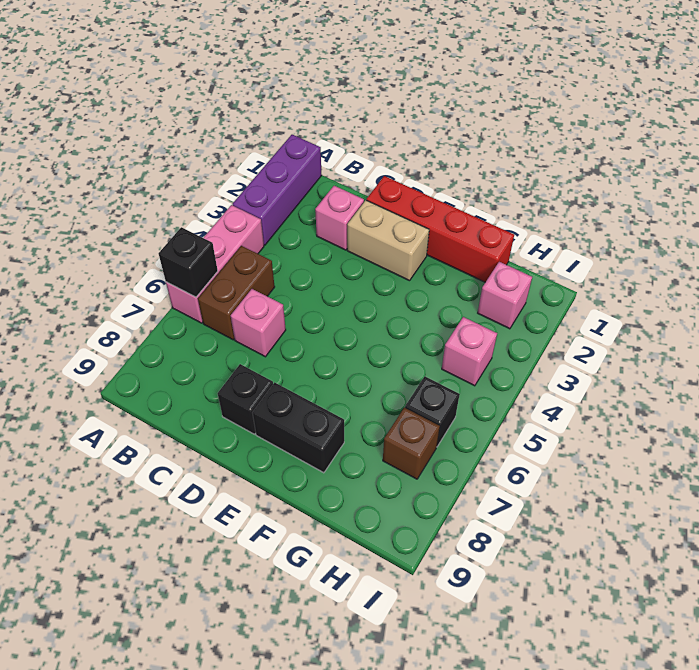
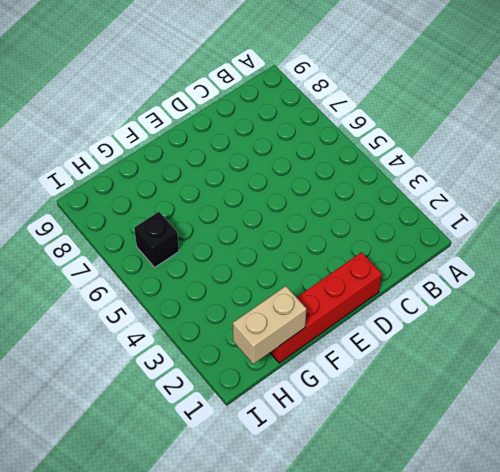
tan brick G1:H1 level 2 -> tan brick D2:E2 level 1
none -> purple brick A1:A3 level 1
none -> pink brick A4:A6 level 1
none -> brown brick B5:B6 level 1

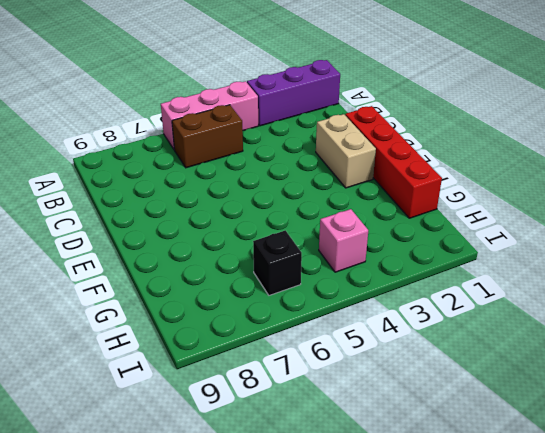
none -> pink brick C2 level 1
none -> pink brick C6 level 1
none -> black brick D8 level 1

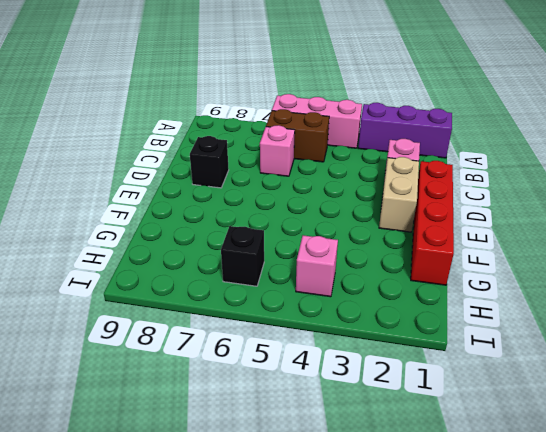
none -> black brick E8:F8 level 1
none -> pink brick H2 level 1
none -> brown brick H7 level 1

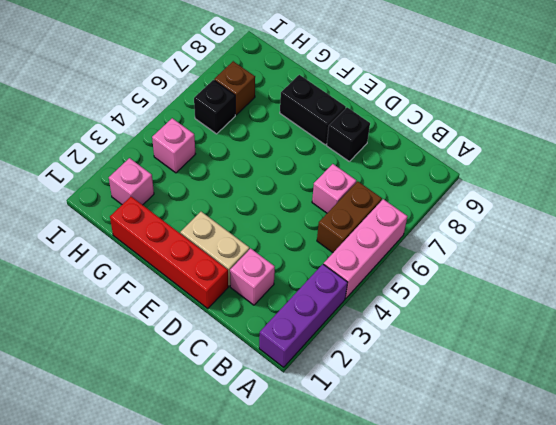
none -> black brick A6 level 2

